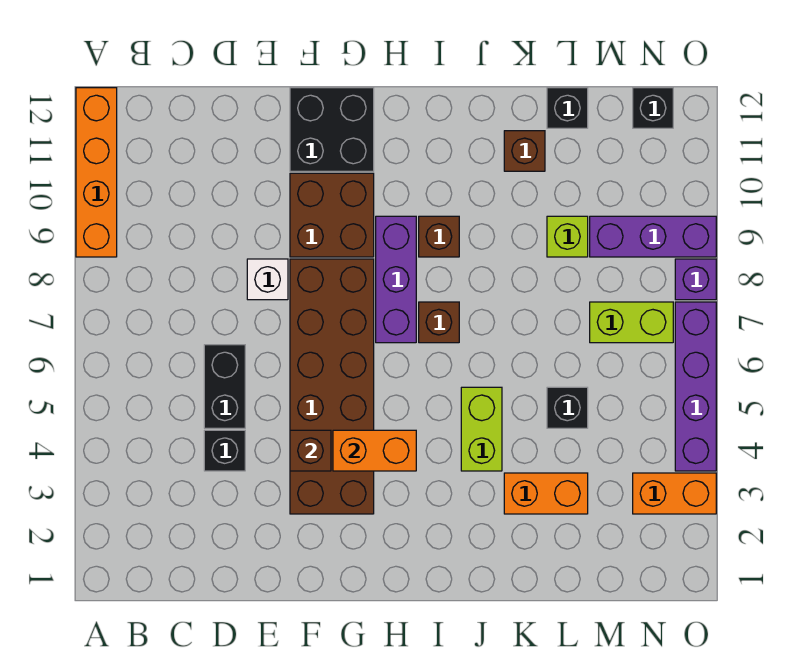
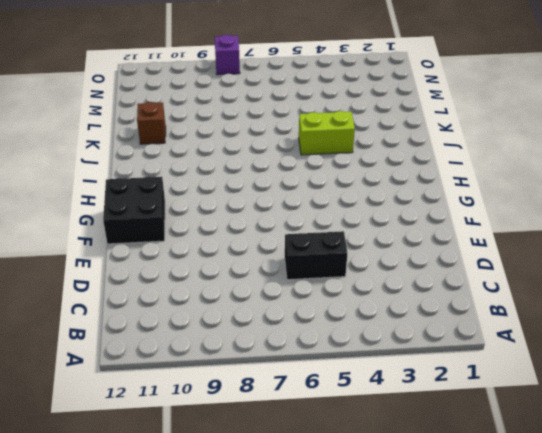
none -> orange brick A9:A12 level 1
none -> black brick D4 level 1
none -> white brick E8 level 1

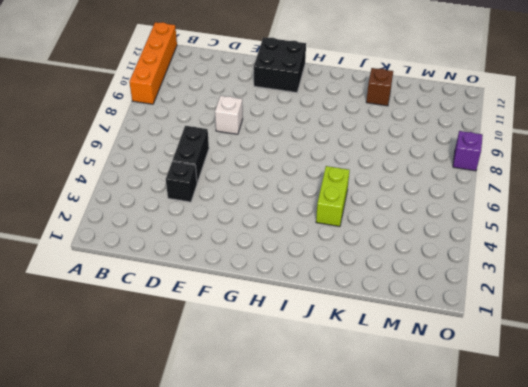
none -> brown brick F3:G8 level 1
none -> brown brick F9:G10 level 1
none -> purple brick H7:H9 level 1

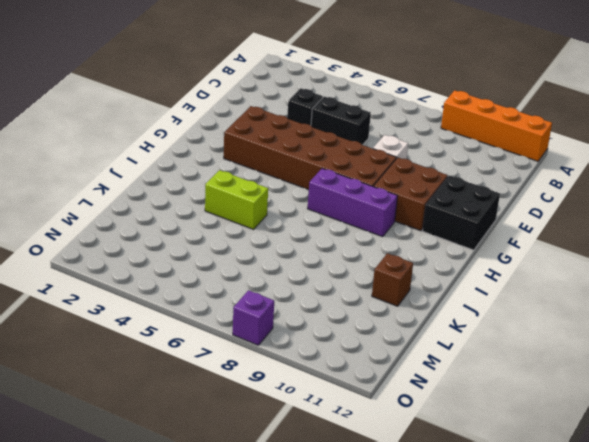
none -> brown brick I7 level 1
none -> brown brick I9 level 1
none -> orange brick K3:L3 level 1

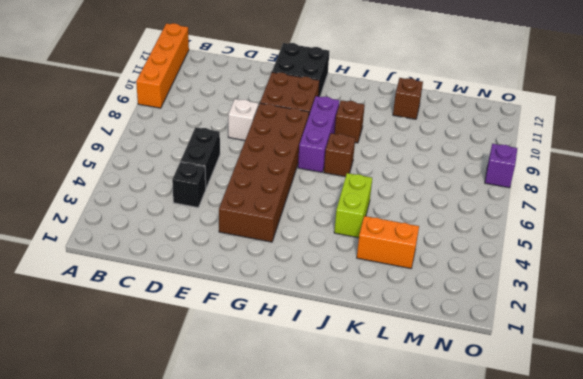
none -> black brick L5 level 1
none -> lime brick L9 level 1
none -> black brick L12 level 1

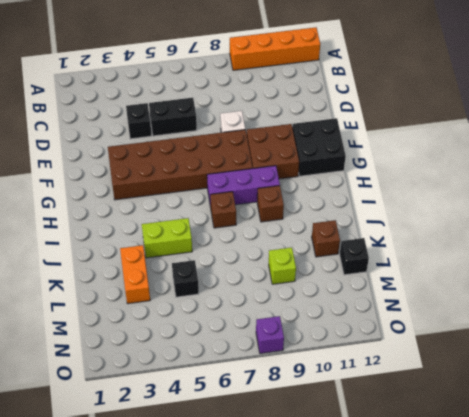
none -> lime brick M7:N7 level 1
none -> purple brick M9:O9 level 1
none -> orange brick N3:O3 level 1

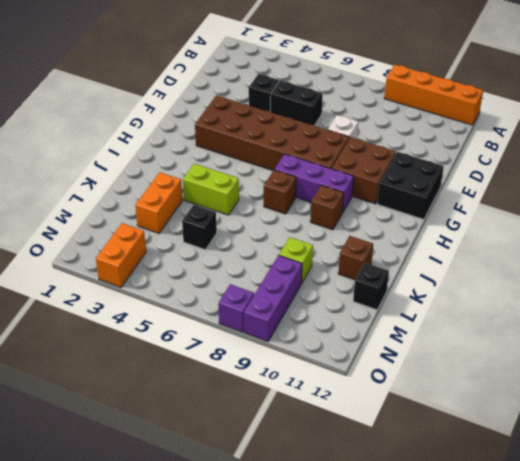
none -> lime brick M7:N7 level 1
none -> black brick N12 level 1
none -> purple brick O4:O7 level 1

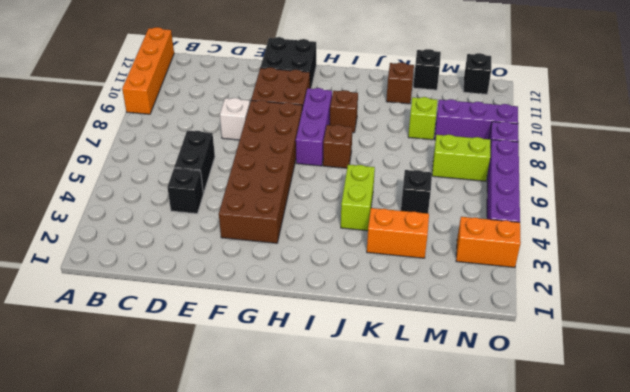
none -> brown brick F4 level 2
none -> orange brick G4:H4 level 2

